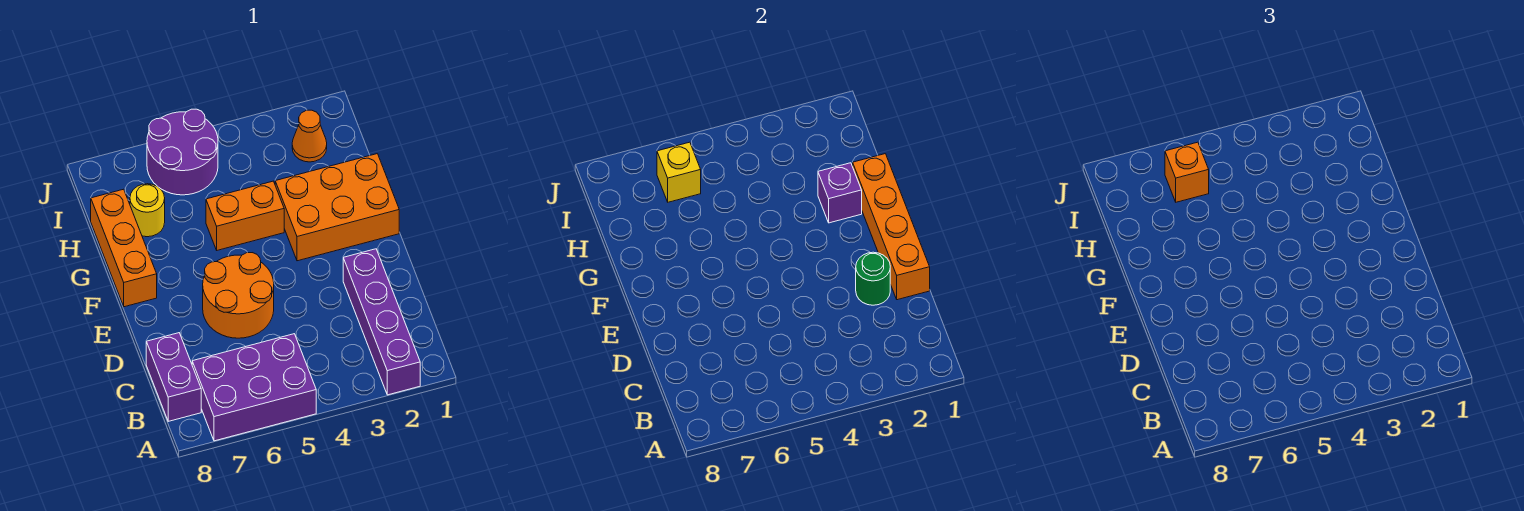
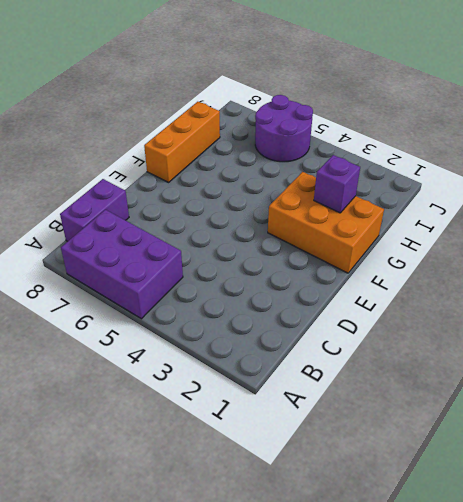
none -> purple brick A2:D2 level 1
none -> orange round brick D5:E6 level 1
none -> orange brick G4:G5 level 1

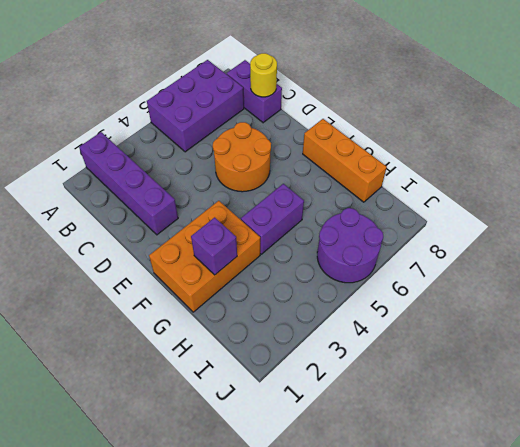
yellow round brick C8 level 2 -> yellow round brick H7 level 1
purple brick G4:G5 level 1 -> orange brick G4:G5 level 1
none -> orange cone I2 level 1
none -> orange brick D1:G1 level 2
none -> green round brick D2 level 2

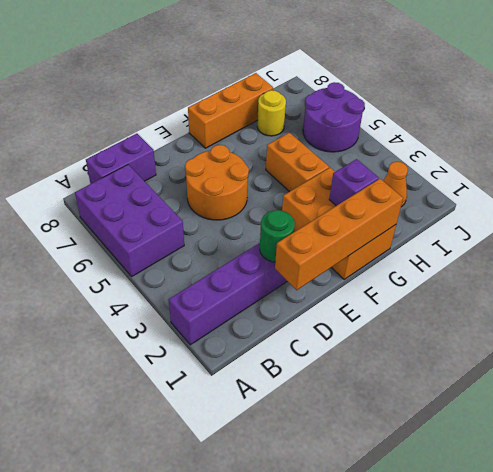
none -> yellow brick I6 level 2
none -> orange brick I6 level 3

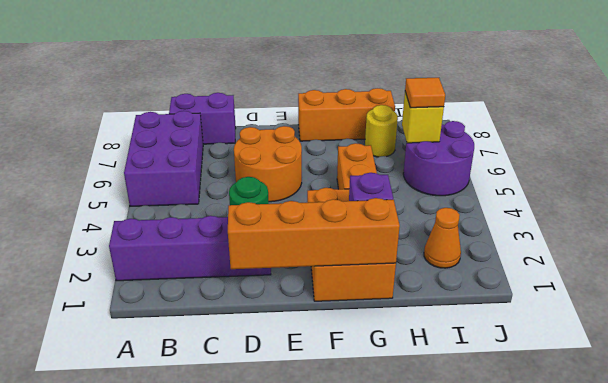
orange tile I6 level 3 -> orange brick I6 level 3

